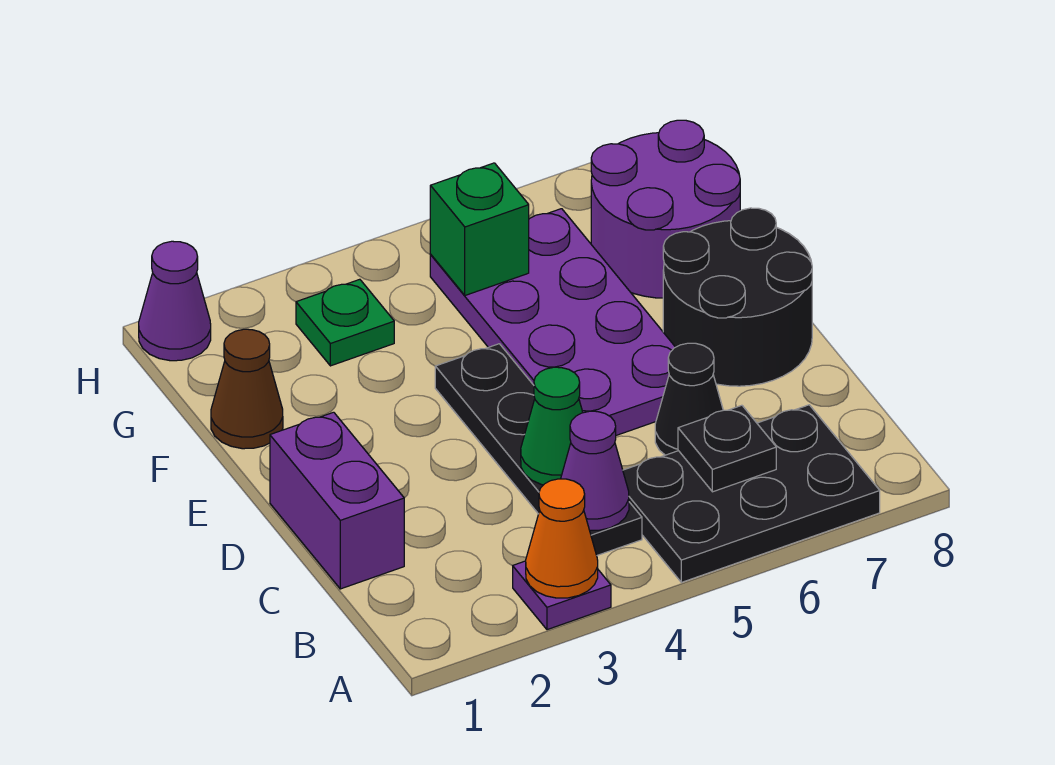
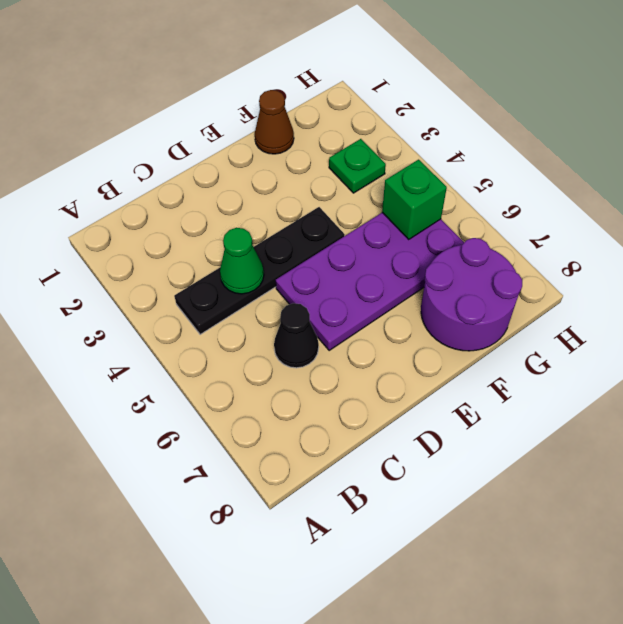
none -> purple plate A3 level 1
none -> black plate A5:B7 level 1
none -> purple brick C1:D1 level 1

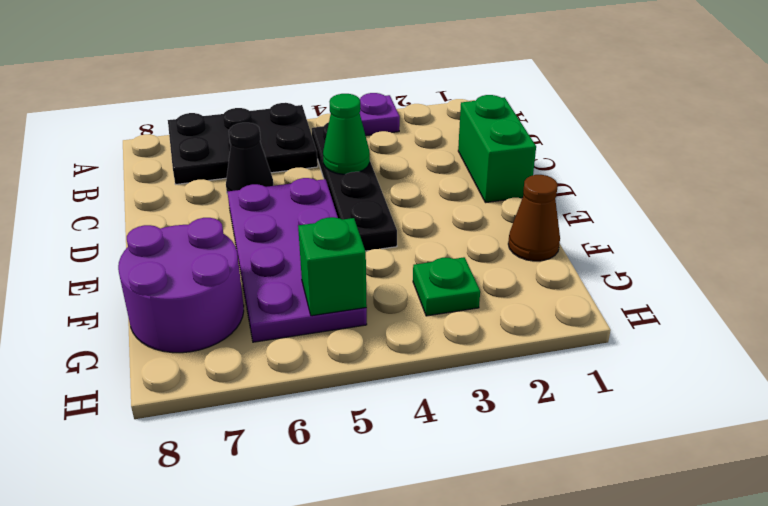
green brick C1:D1 level 1 -> purple brick C1:D1 level 1
none -> black round brick D7:E8 level 1
none -> purple cone H1 level 1
none -> orange cone A3 level 2

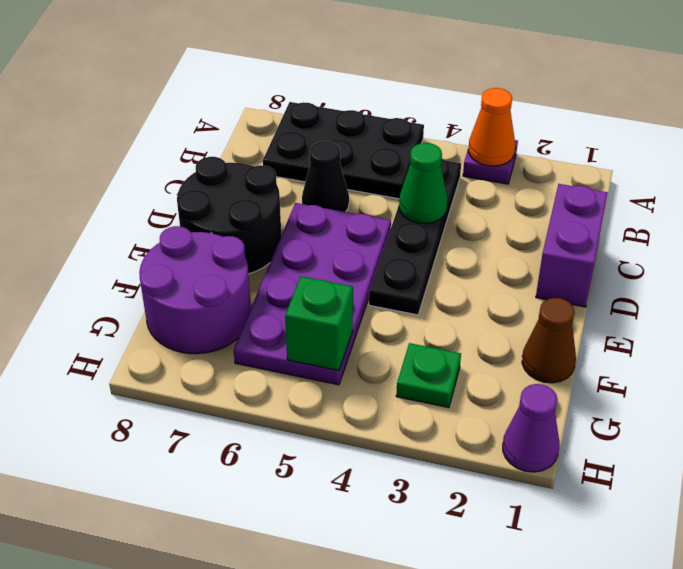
none -> purple cone B4 level 2
none -> black plate B6 level 2

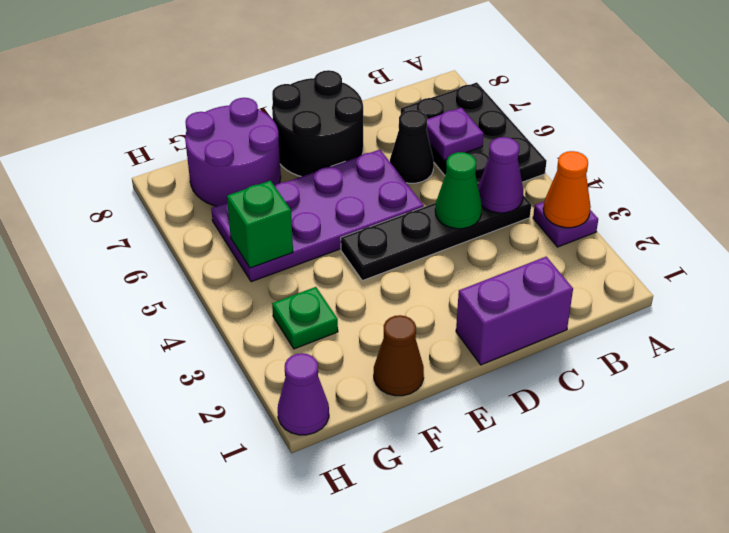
purple plate B6 level 2 -> black plate B6 level 2

